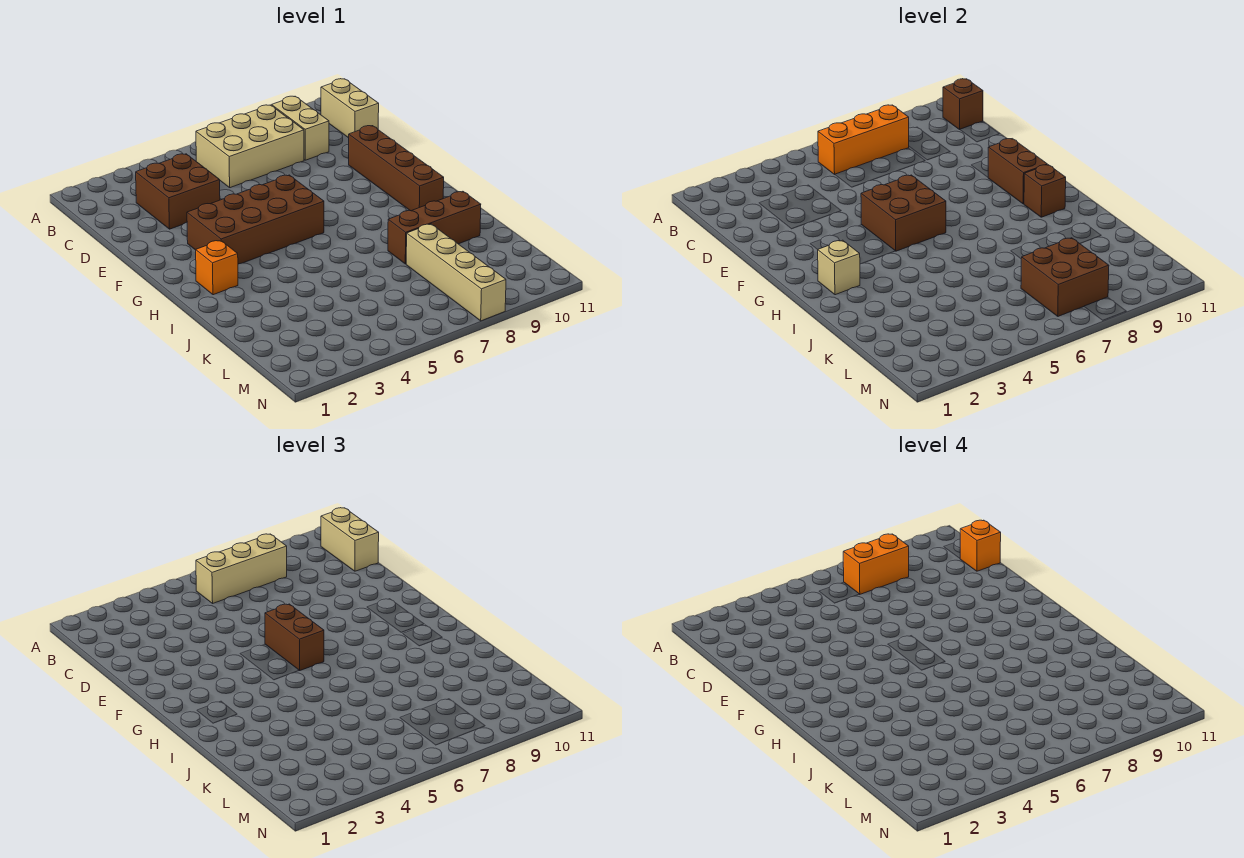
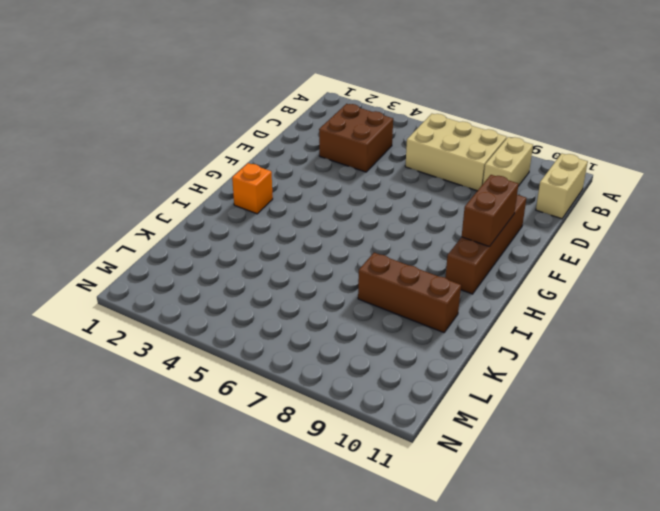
none -> brown brick F3:G6 level 1
none -> tan brick K8:N8 level 1
none -> orange brick B6:B8 level 2

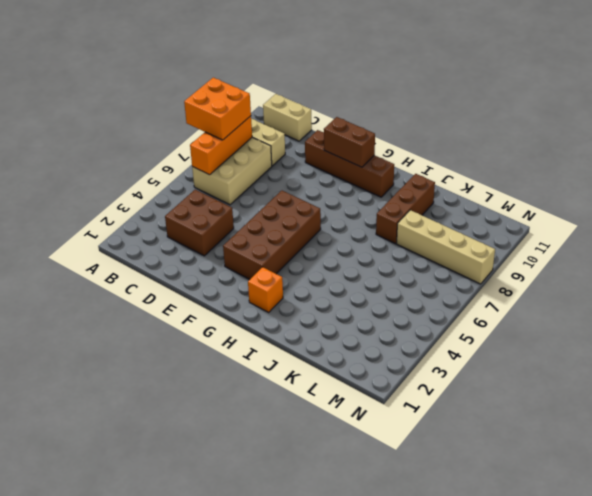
orange brick A7:B8 level 3 -> tan brick B6:B8 level 3
none -> brown brick B11 level 2
none -> brown brick F5:G6 level 2
none -> tan brick H2 level 2

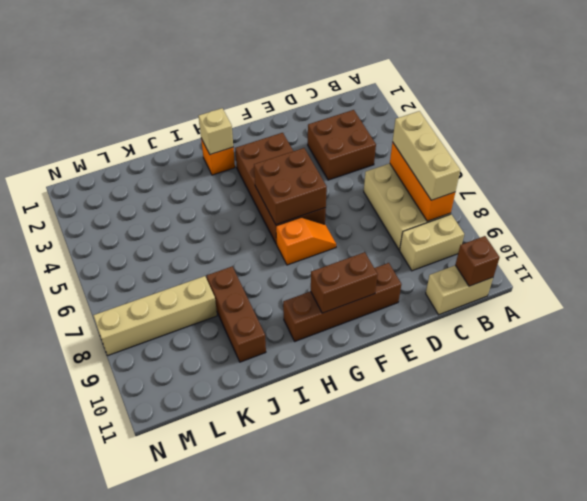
orange slope F7:G7 level 1 top G -> none
none -> brown brick H10 level 2
none -> brown brick L7:M8 level 2
none -> tan brick B11:C11 level 3

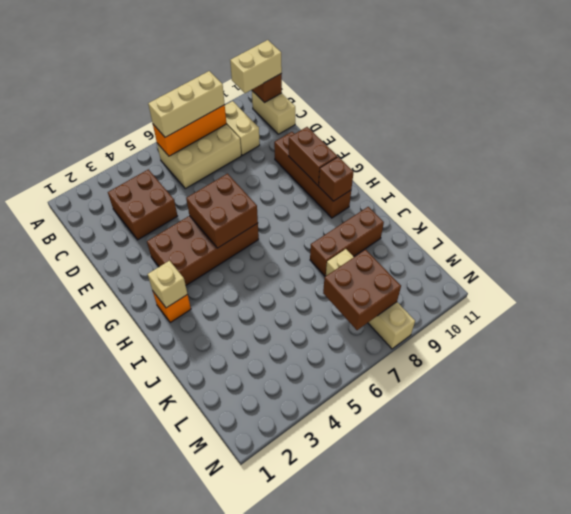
tan brick B10:B11 level 3 -> tan brick B11:C11 level 3
none -> brown brick F6:G6 level 3
none -> orange brick B7:B8 level 4
none -> orange brick C11 level 4

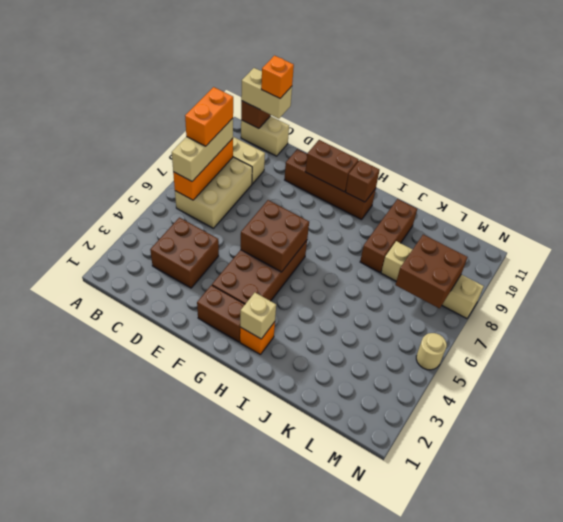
brown brick F2:G2 level 1 -> brown brick F6:G6 level 3
tan round brick N5 level 1 -> none

